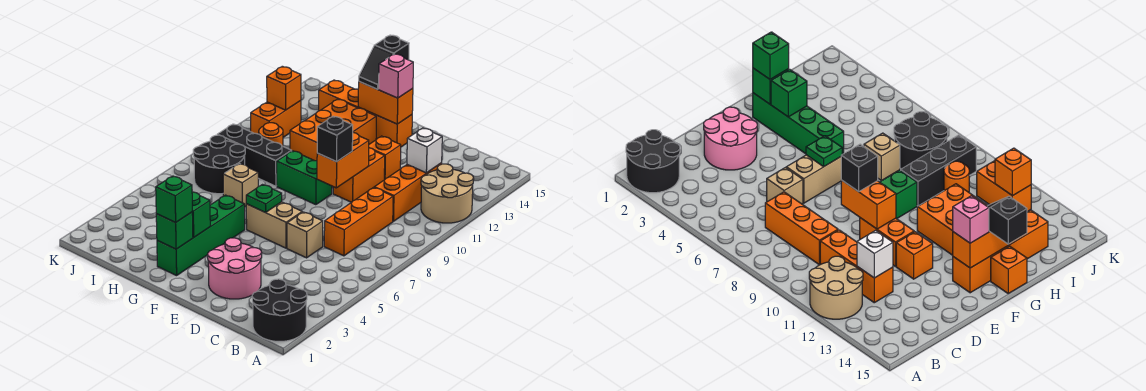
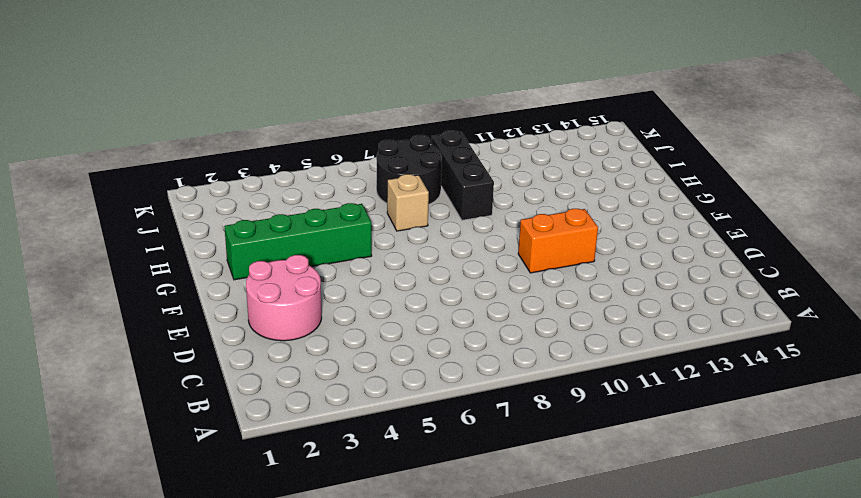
none -> black round brick A1:B2 level 1
none -> tan round brick A11:B12 level 1
none -> orange brick C7:C9 level 1
none -> orange brick C10:C12 level 1

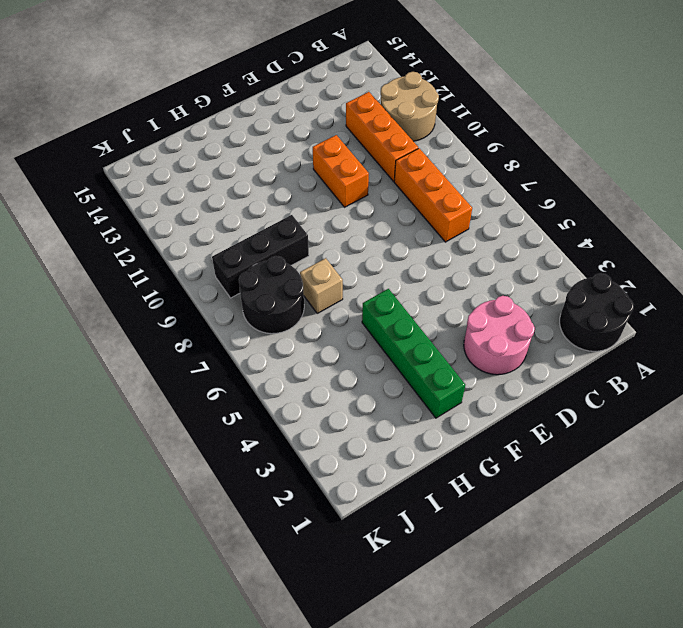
none -> tan brick D6 level 1
none -> tan brick E6:F6 level 1
none -> orange brick E12 level 1
none -> green brick F9:G9 level 1

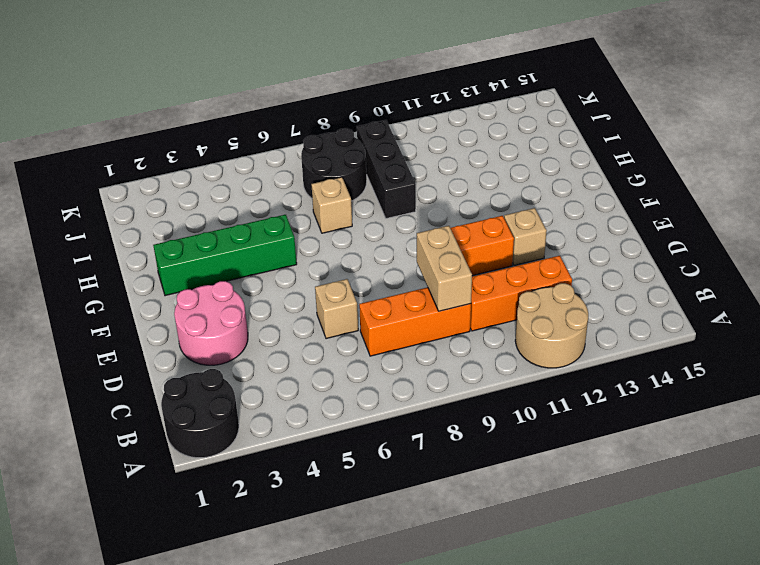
tan brick C9:D9 level 2 -> tan brick E6:F6 level 1
tan brick E12 level 1 -> orange brick E12 level 1
none -> green brick F9:G9 level 1
none -> orange brick F14:I14 level 1
none -> orange brick G11:H13 level 1
none -> orange brick G15 level 1

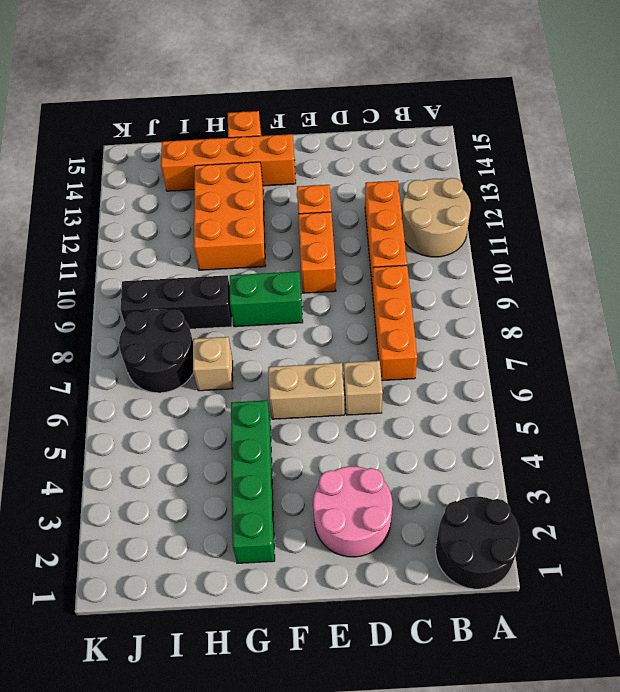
none -> orange round brick I10 level 1
none -> orange brick J11:J12 level 1
none -> white brick C12 level 2
none -> orange brick E9:E10 level 2

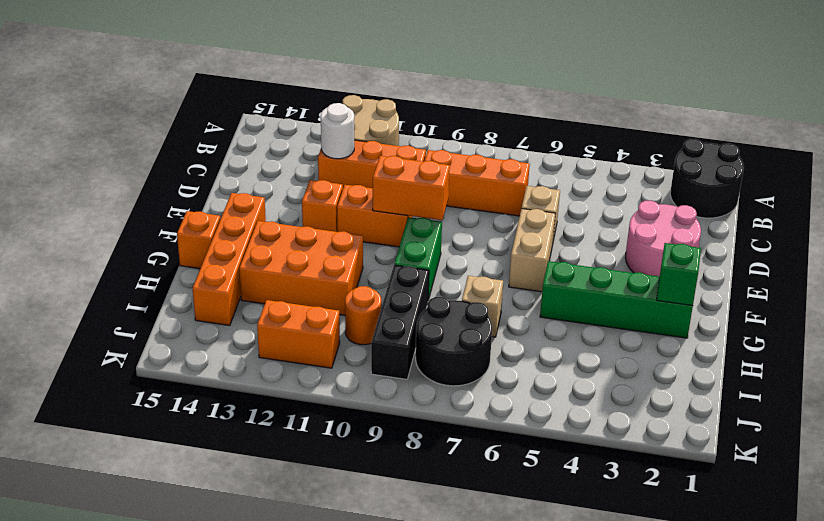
white round brick C12 level 2 -> white brick C12 level 2
none -> green plate F6 level 2
none -> orange brick F14:G14 level 2
none -> green brick G3 level 2
none -> orange brick J12 level 2

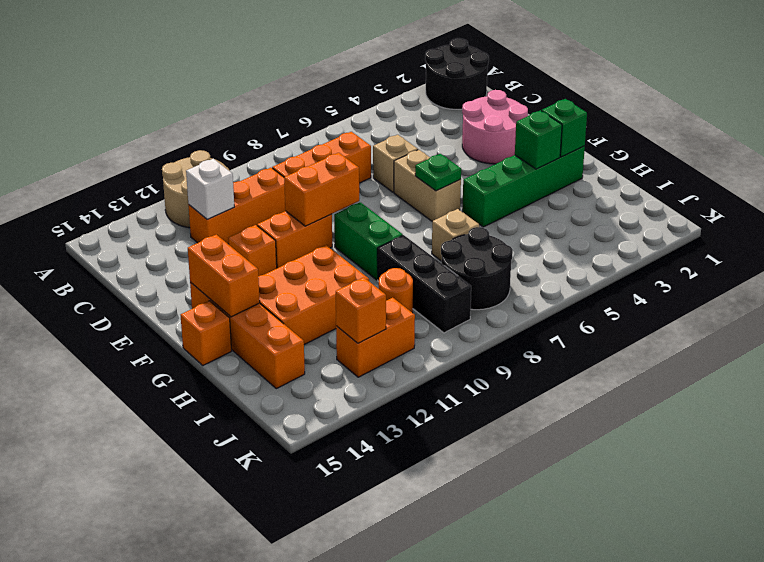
none -> black brick E9 level 3
none -> pink brick F14 level 3
none -> green brick G2 level 3
none -> black slope G14:G15 level 3 top 15

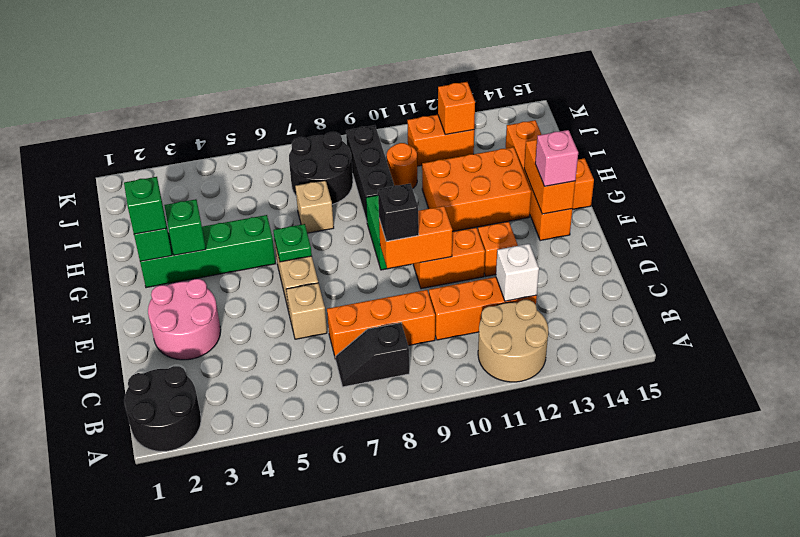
black slope B7:B8 level 1 top 8 -> black slope G14:G15 level 3 top 15

